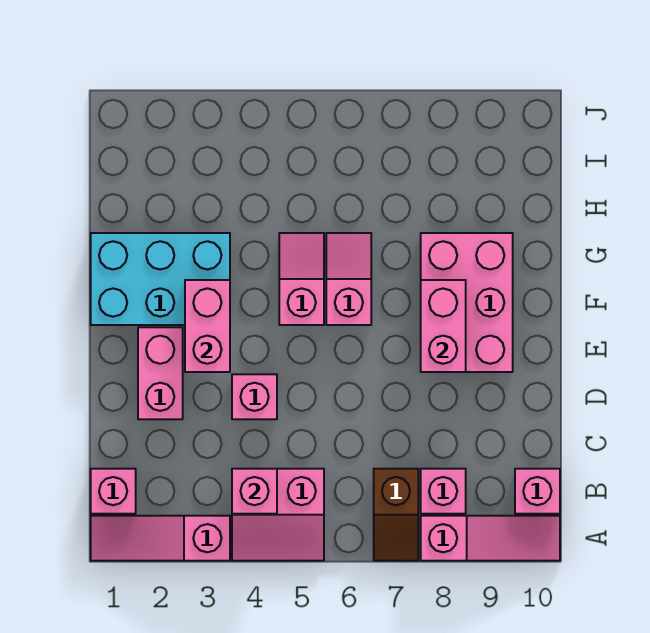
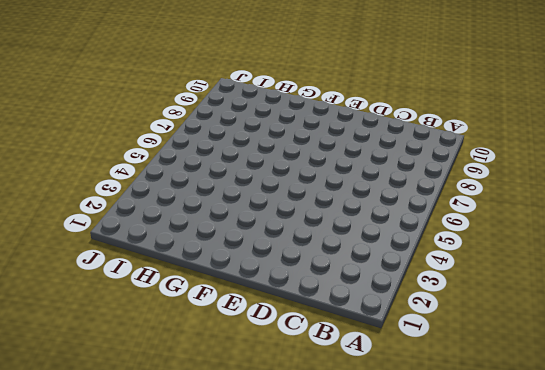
none -> pink slope A1:A3 level 1 top 3
none -> pink slope A4:B5 level 1 top B
none -> brown slope A7:B7 level 1 top B

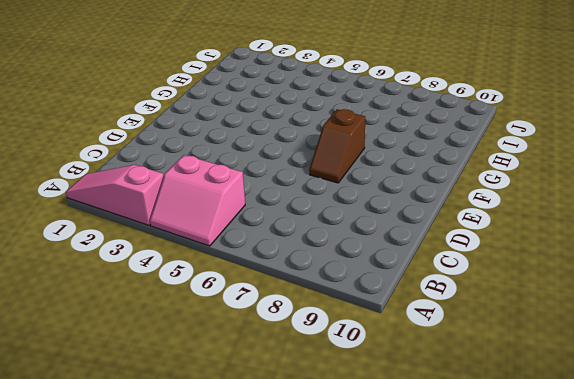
brown slope E7:F7 level 1 top F -> brown slope A7:B7 level 1 top B
none -> pink slope A8:A10 level 1 top 8
none -> pink brick B1 level 1
none -> pink brick B8 level 1

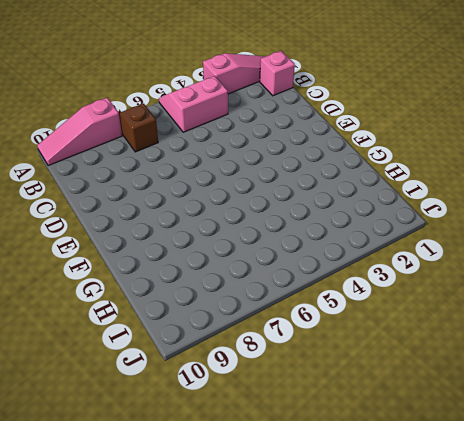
none -> pink brick B8 level 1
none -> pink brick B10 level 1
none -> pink brick D2:E2 level 1

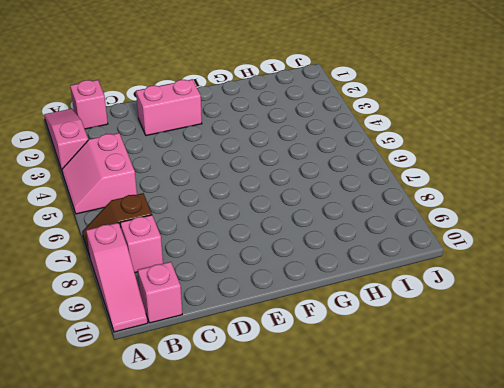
none -> pink brick D4 level 1
none -> pink brick E8:G9 level 1
none -> cyan brick F1:G3 level 1

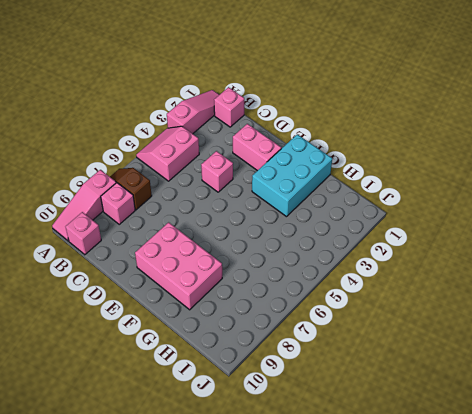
none -> pink slope F5:G5 level 1 top F
none -> pink slope F6:G6 level 1 top F
none -> pink brick B4 level 2

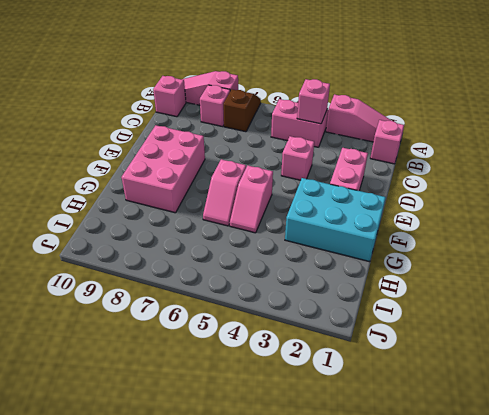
none -> pink brick E3:F3 level 2
none -> pink brick E8:F8 level 2

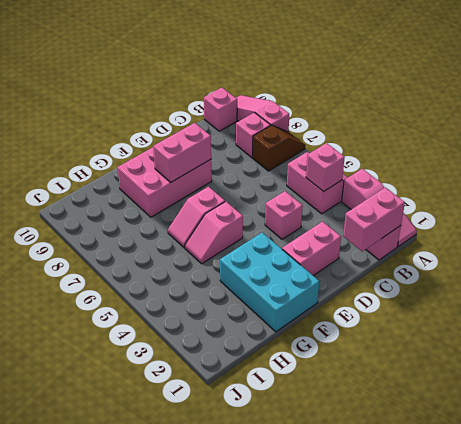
pink brick B1:C1 level 2 -> pink brick E3:F3 level 2

